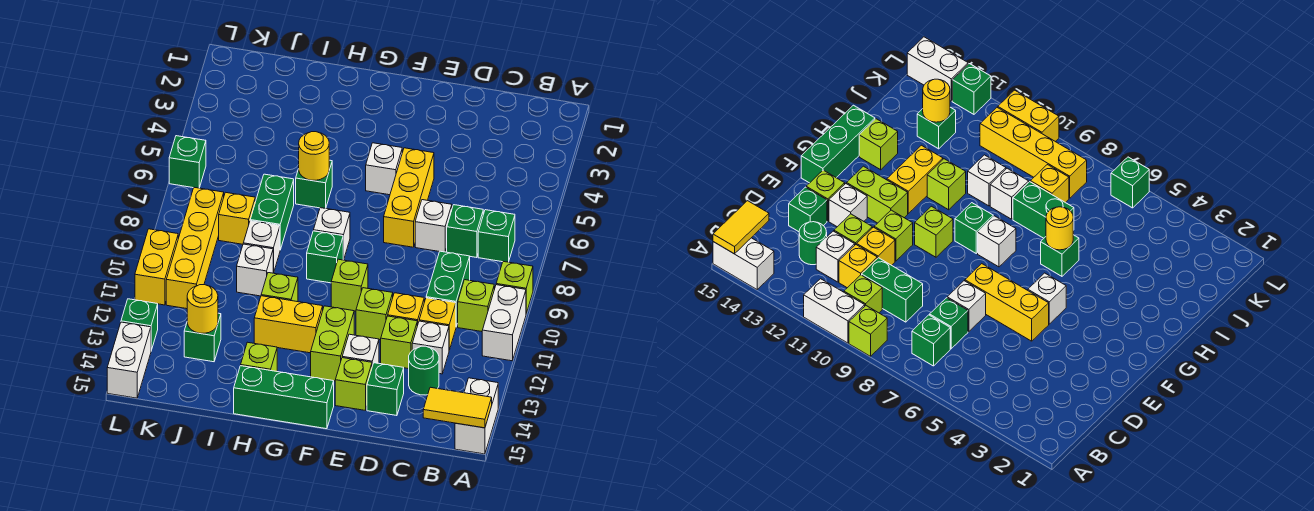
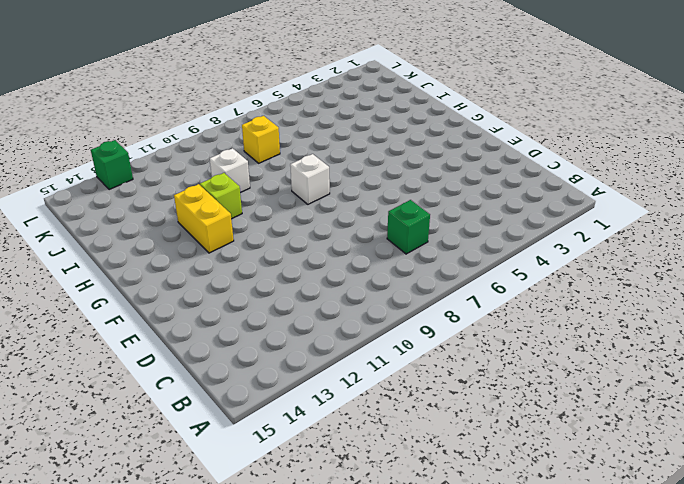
none -> lime brick A9 level 1
none -> white brick A10:A11 level 1
none -> white brick A14:A15 level 1
none -> green brick B7 level 1

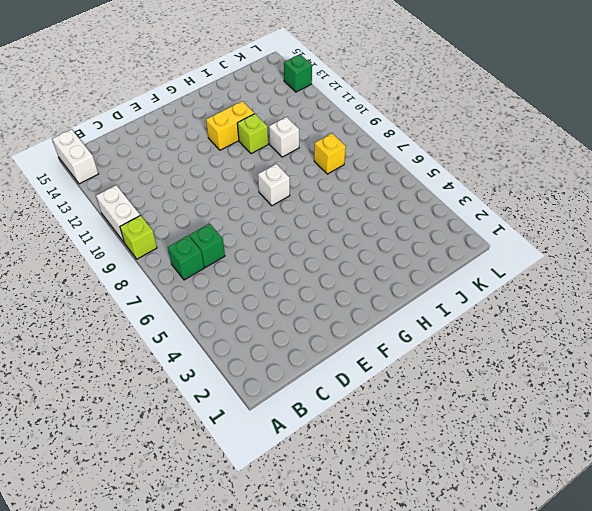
none -> lime brick B10 level 1
none -> green brick C9:C10 level 1
none -> yellow brick C11 level 1
none -> white brick C12 level 1

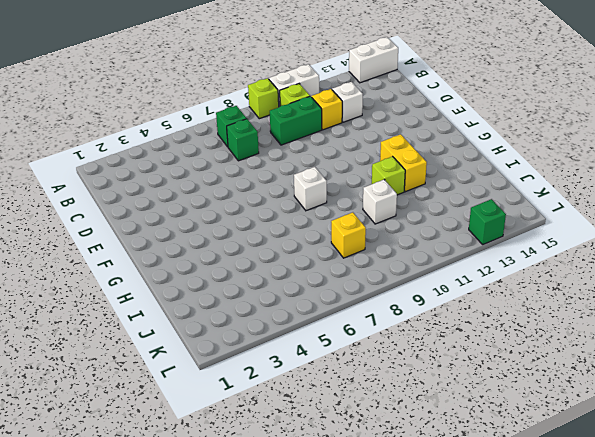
none -> green round brick C13 level 1
none -> white brick D7 level 1
none -> yellow brick D11 level 1
none -> lime brick D12 level 1

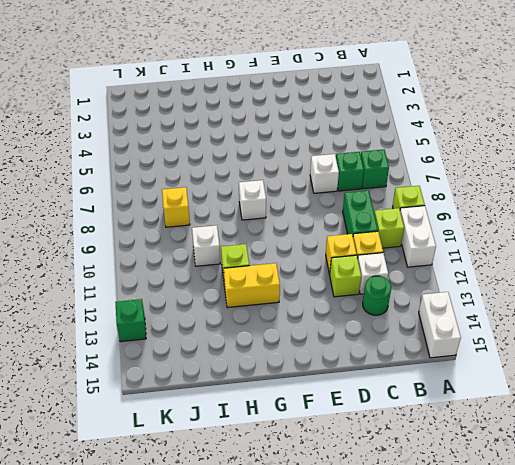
none -> green brick D14 level 1
none -> yellow brick E5:E7 level 1
none -> lime brick E11 level 1
none -> white brick E13 level 1

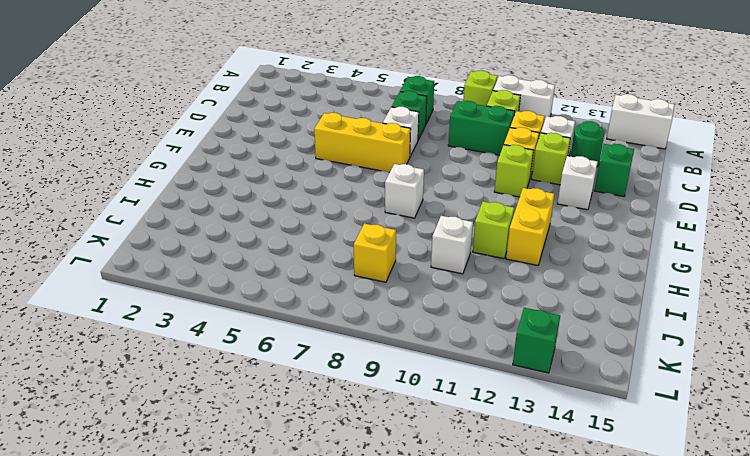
none -> lime brick E14 level 1
none -> white brick F5 level 1
none -> lime brick F10 level 1
none -> lime brick F12:F13 level 1

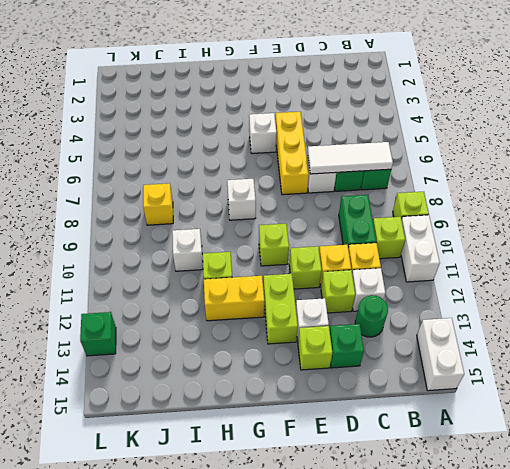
white tile B7:D7 level 2 -> none
none -> green brick F15:H15 level 1
none -> green brick G9 level 1
none -> green brick H6 level 1
none -> lime brick H14 level 1

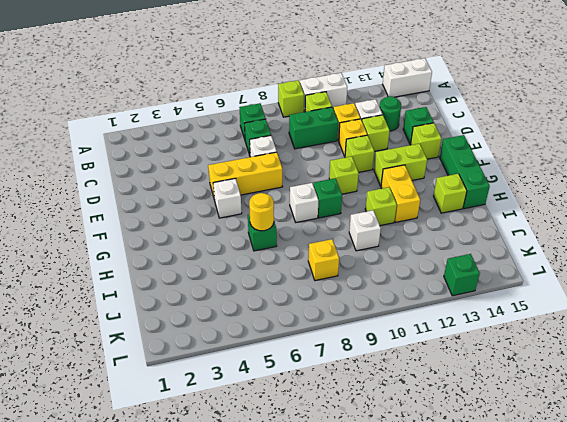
none -> white brick E13 level 1
none -> green brick I7:I8 level 1
none -> white brick I9 level 1
none -> green brick J13 level 1

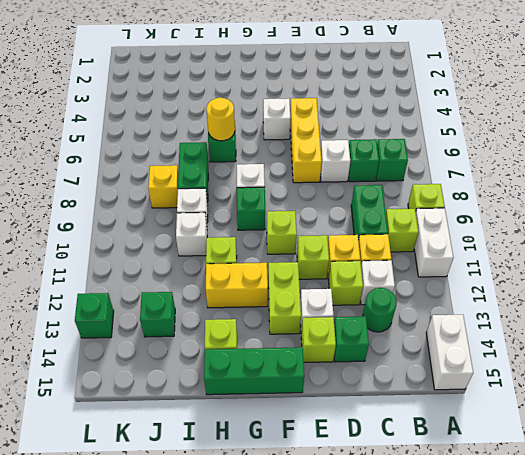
none -> yellow brick K8:K11 level 1
none -> green brick L6 level 1
none -> yellow brick L10:L11 level 1
none -> white brick L14:L15 level 1

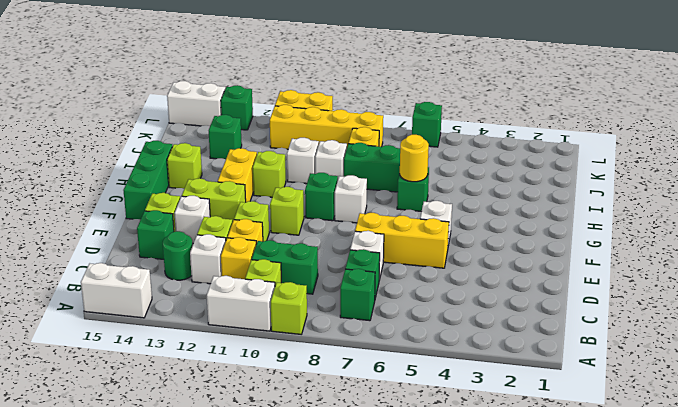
none -> yellow tile A15:B15 level 2
none -> yellow round brick J13 level 2

